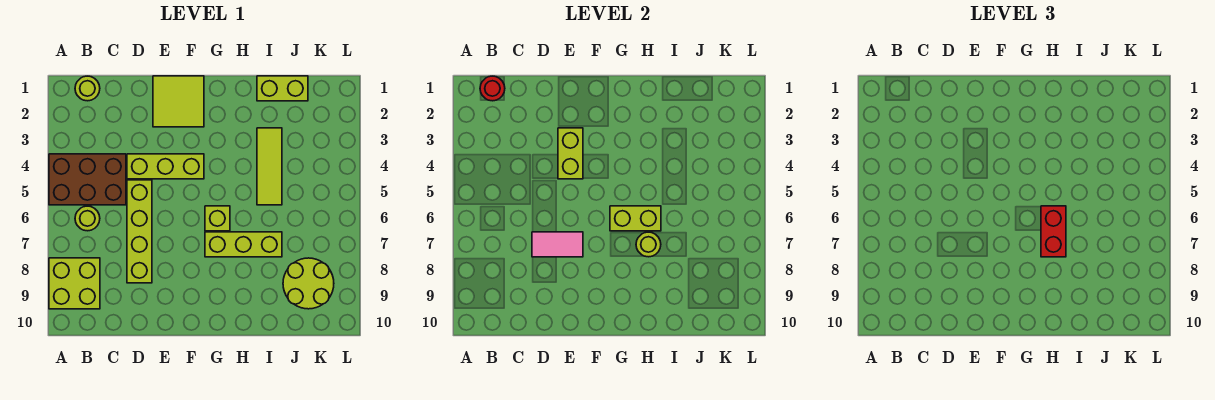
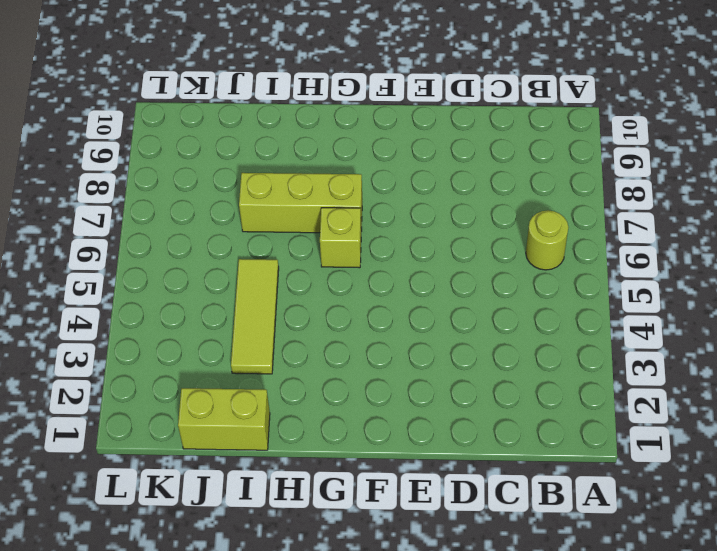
none -> brown brick A4:C5 level 1
none -> lime brick A8:B9 level 1
none -> lime round brick B1 level 1

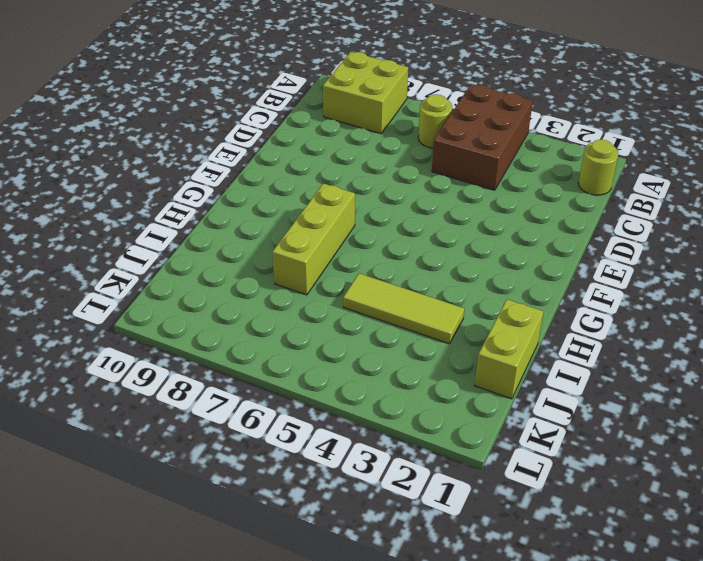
none -> lime brick D4:F4 level 1
none -> lime brick D5:D8 level 1
none -> lime tile E1:F2 level 1

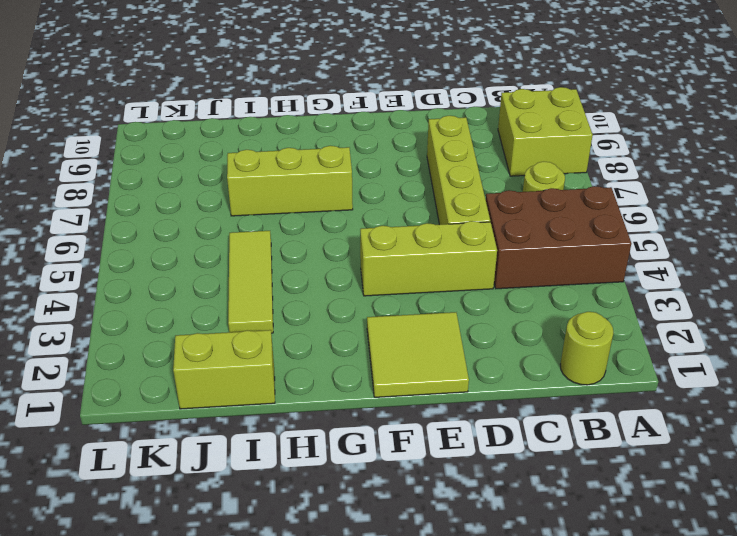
none -> lime brick G6 level 1
none -> lime round brick J8:K9 level 1
none -> red round brick B1 level 2

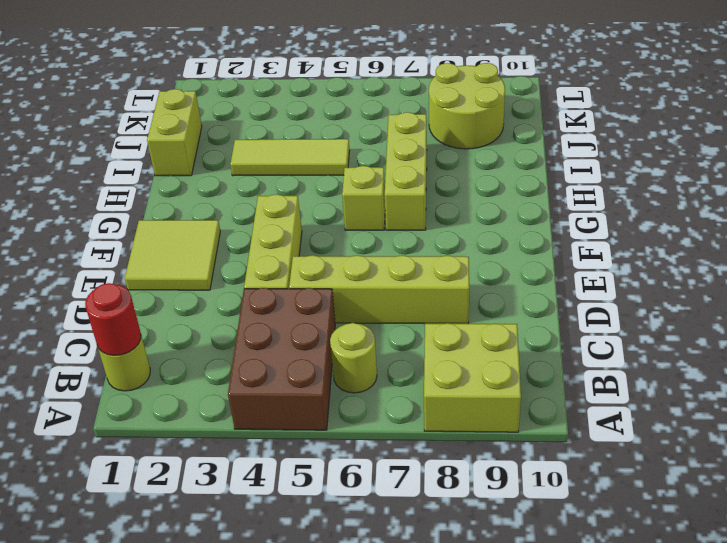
none -> pink tile D7:E7 level 2
none -> lime brick E3:E4 level 2
none -> lime brick G6:H6 level 2

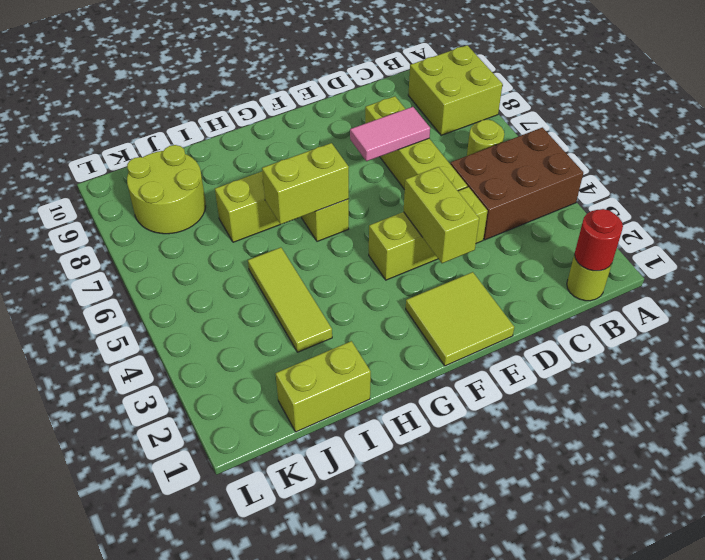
none -> lime round brick H7 level 2
none -> red brick H6:H7 level 3

